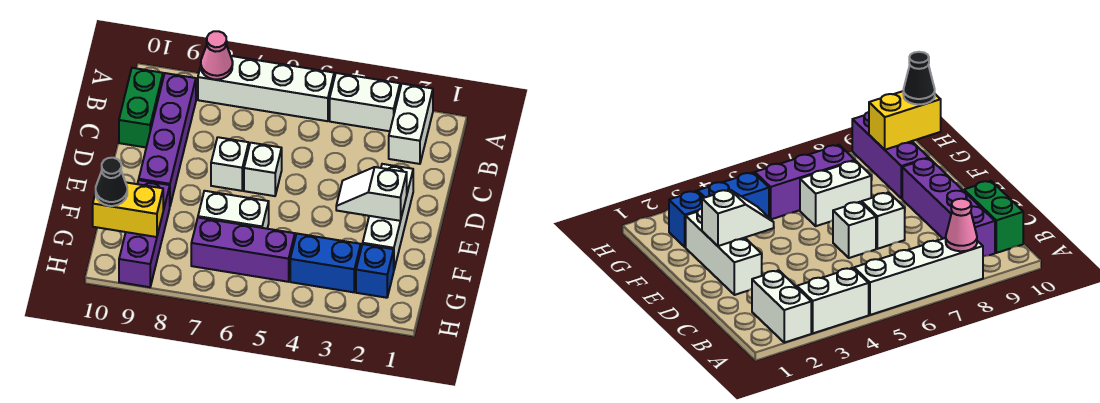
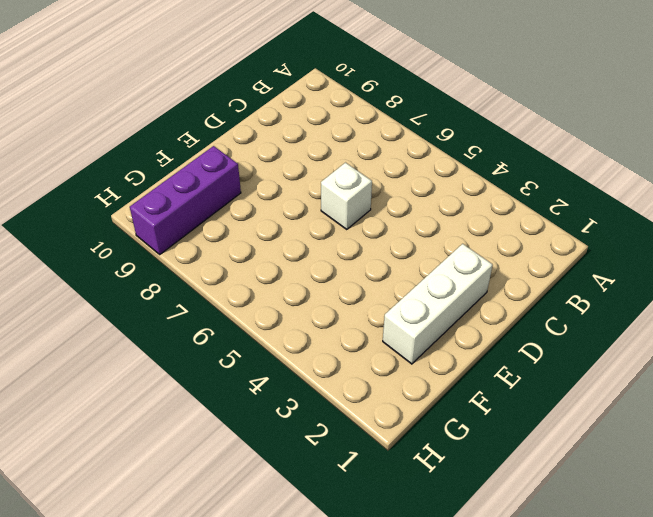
none -> white brick A2:B2 level 1
none -> white brick A3:A4 level 1
none -> white brick A5:A8 level 1

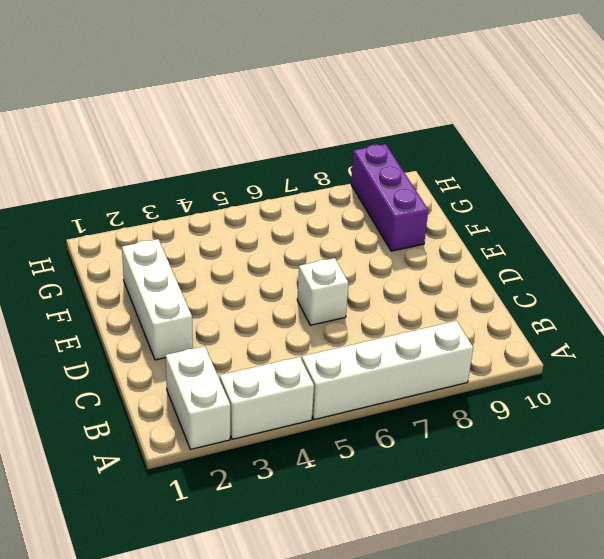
none -> purple brick B9:E9 level 1
none -> green brick B10:C10 level 1
none -> white brick D7 level 1

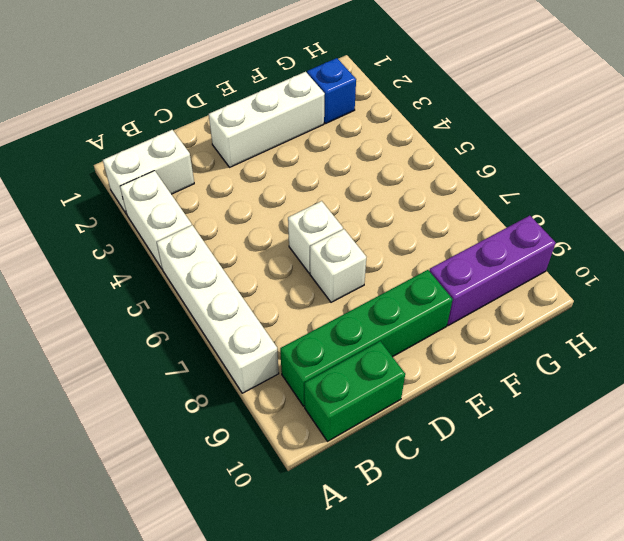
green brick B9:E9 level 1 -> purple brick B9:E9 level 1
none -> white brick F6:F7 level 1
none -> blue brick G3:G4 level 1
none -> purple brick G5:G7 level 1

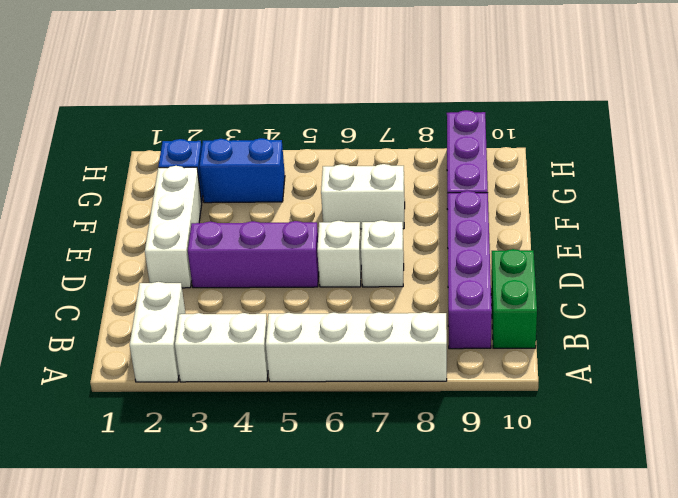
purple brick D3:D5 level 1 -> purple brick G5:G7 level 1
none -> pink cone A8 level 2
none -> white slope E2:E3 level 2 top 2
none -> yellow brick G9:G10 level 2

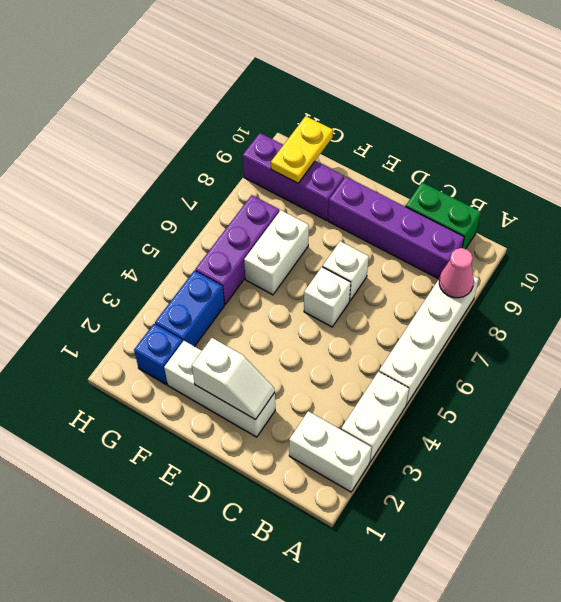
white slope D2:E2 level 2 top E -> white slope E2:E3 level 2 top 2
yellow plate G9:G10 level 2 -> yellow brick G9:G10 level 2
none -> black cone G10 level 3

